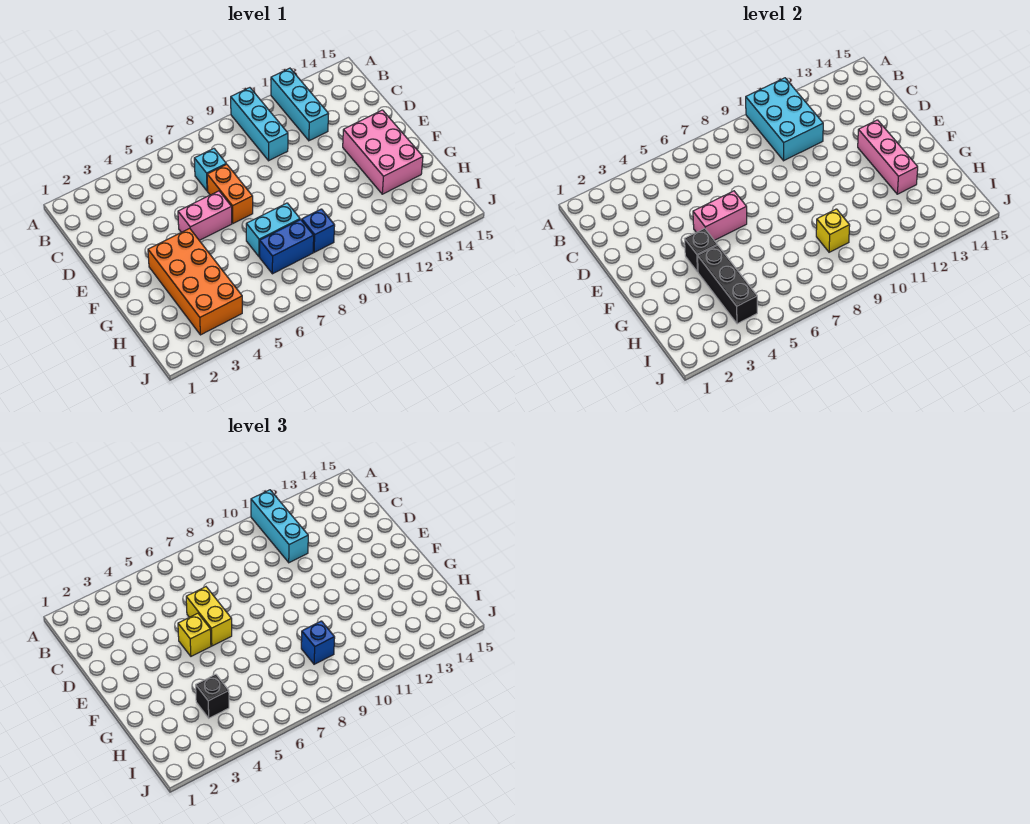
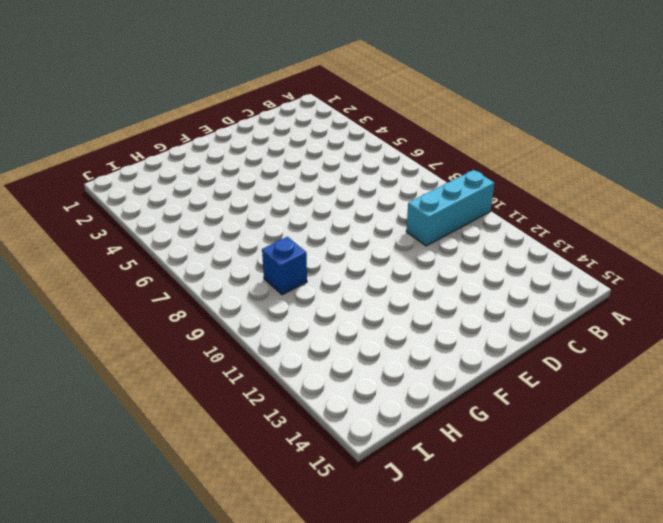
none -> cyan brick A12:C12 level 1
none -> cyan brick C7 level 1
none -> orange brick D7:E7 level 1

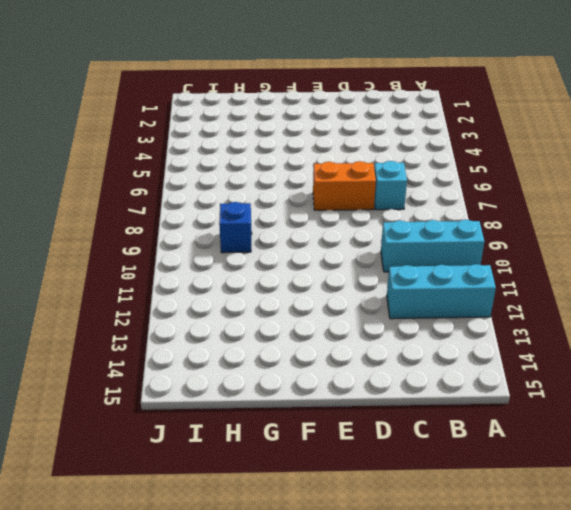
none -> pink brick E5:E6 level 1
none -> pink brick E13:G14 level 1
none -> orange brick F3:I4 level 1

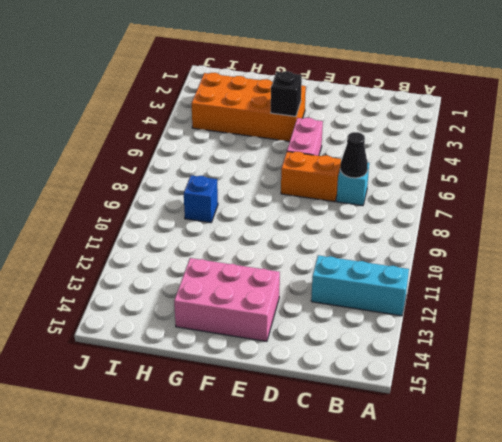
black cone C7 level 2 -> none
none -> cyan brick A10:C10 level 1
none -> cyan brick G7:G8 level 1
none -> blue brick H7:H8 level 1

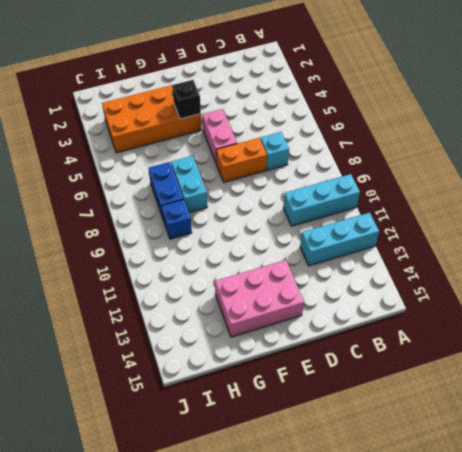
none -> cyan brick A10:C11 level 2
none -> pink brick E5:E6 level 2
none -> pink brick E13:G13 level 2

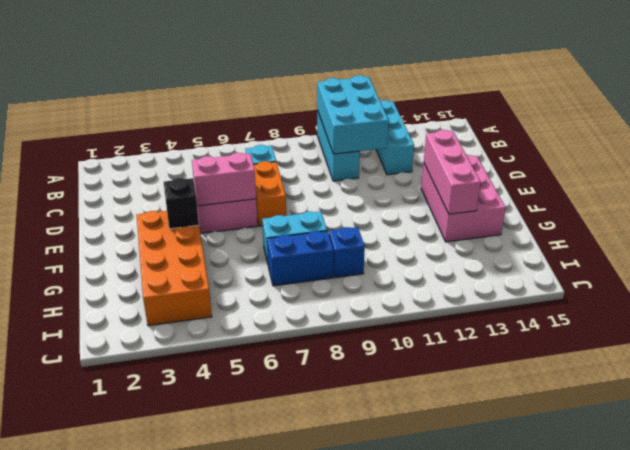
none -> black brick G4:I4 level 2
none -> yellow brick H9 level 2
none -> cyan brick A11:C11 level 3

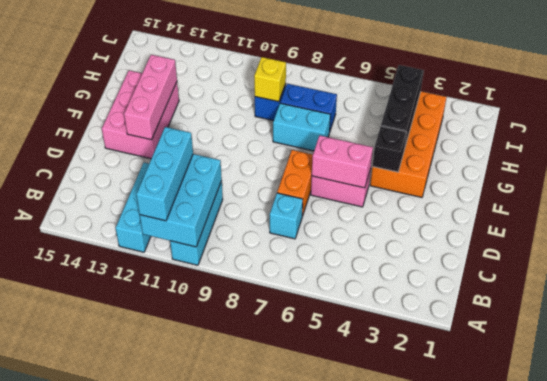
none -> yellow brick D6:E6 level 3
none -> yellow brick E5 level 3
none -> black brick H4 level 3

